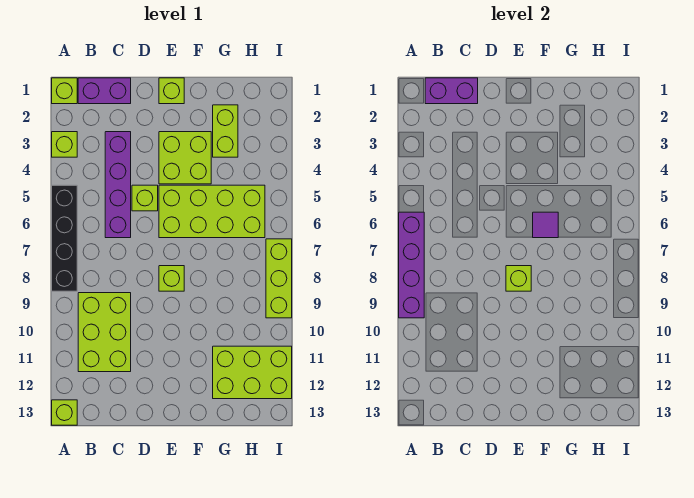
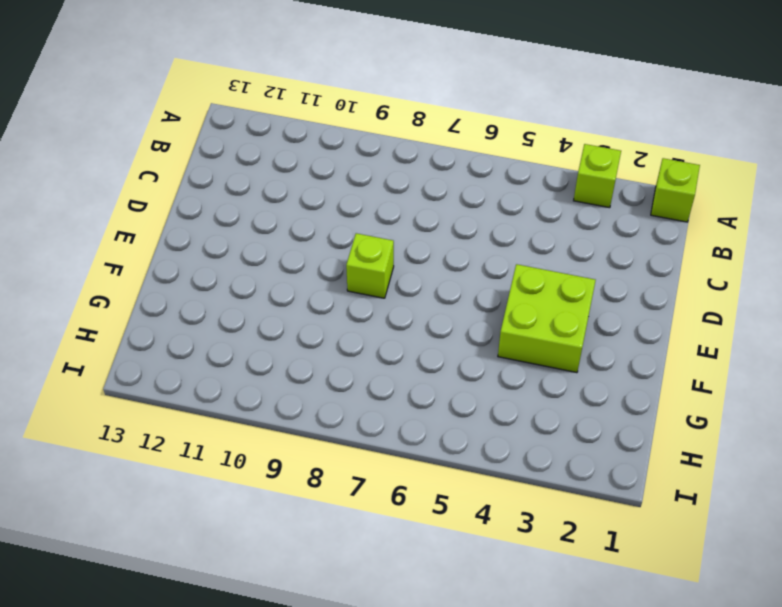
none -> black brick A5:A8 level 1
none -> lime brick A13 level 1
none -> purple brick B1:C1 level 1

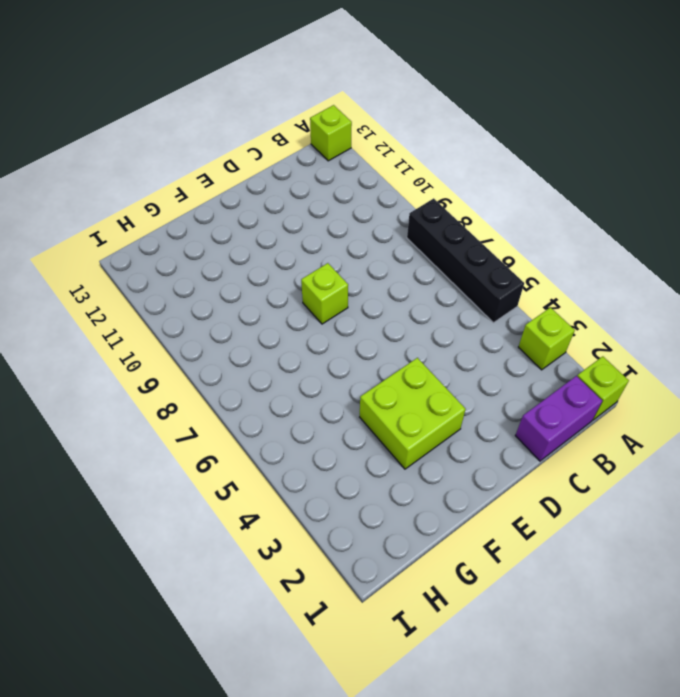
none -> lime brick B9:C11 level 1
none -> purple brick C3:C6 level 1
none -> lime brick D5 level 1

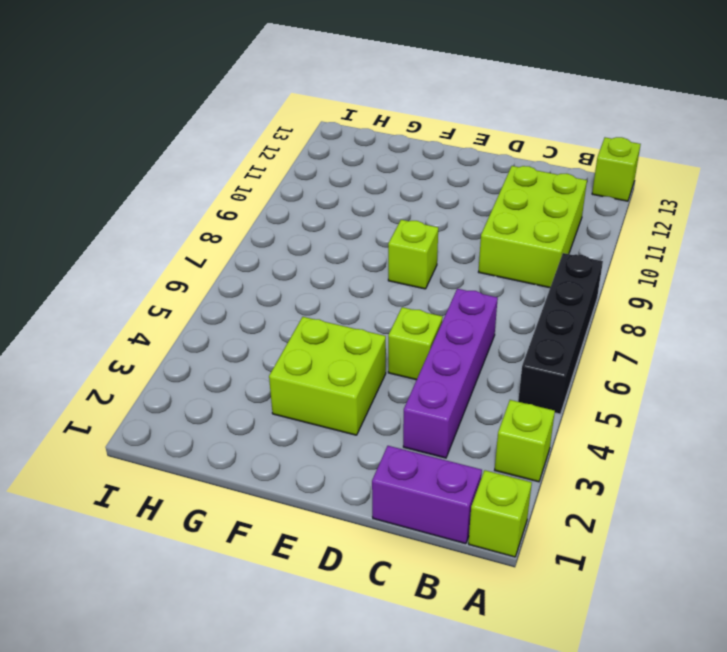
none -> lime brick E1 level 1
none -> lime brick E5:H6 level 1
none -> lime brick G2:G3 level 1

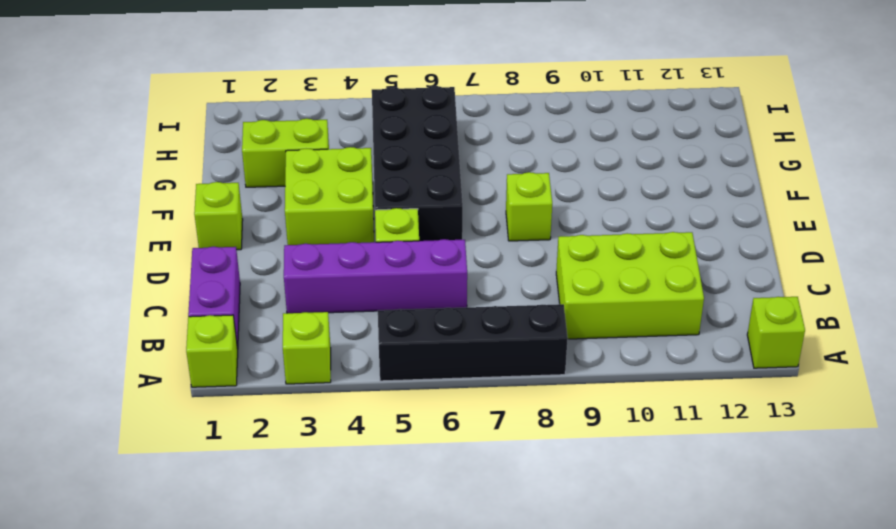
black brick E5:H6 level 1 -> lime brick E5:H6 level 1
none -> lime brick G11:I12 level 1
none -> lime brick I7:I9 level 1
none -> purple brick A6:A9 level 2

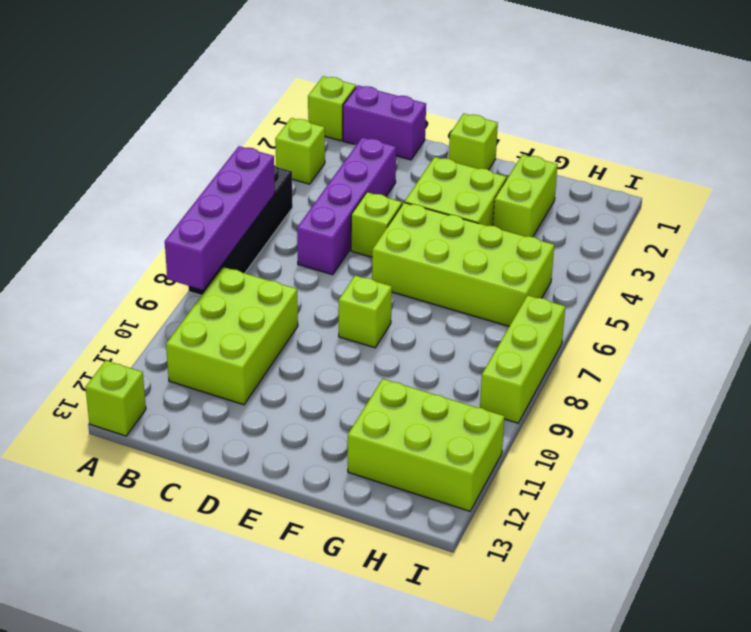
none -> purple brick B1:C1 level 2
none -> lime brick E8 level 2
none -> purple tile F6 level 2

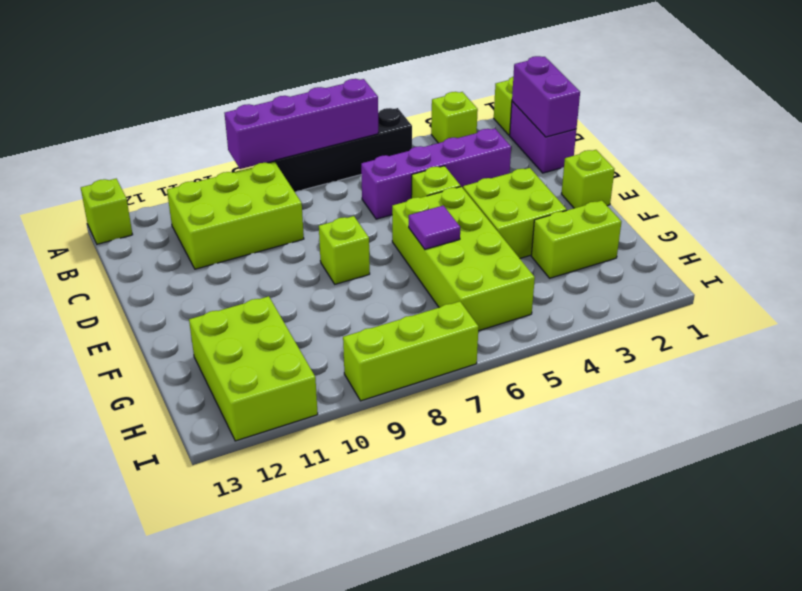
none -> lime brick E8 level 2

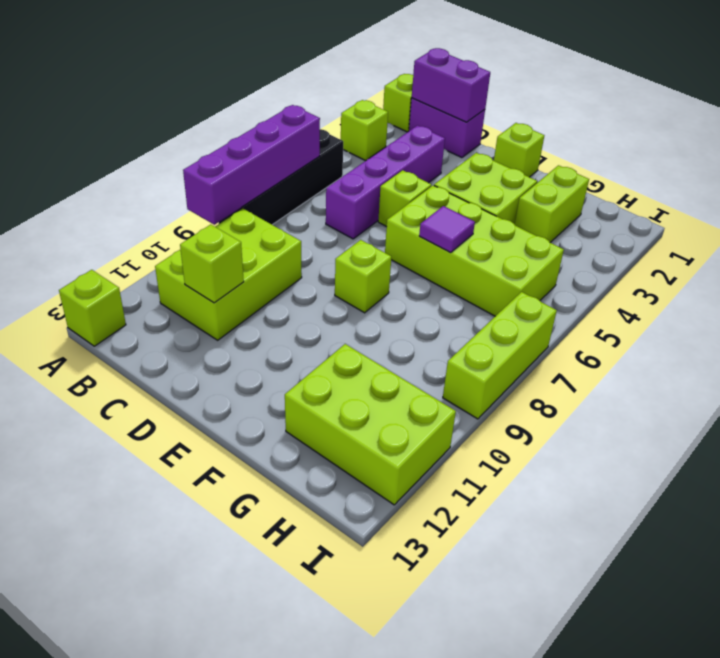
lime brick C11 level 2 -> lime brick E8 level 2

